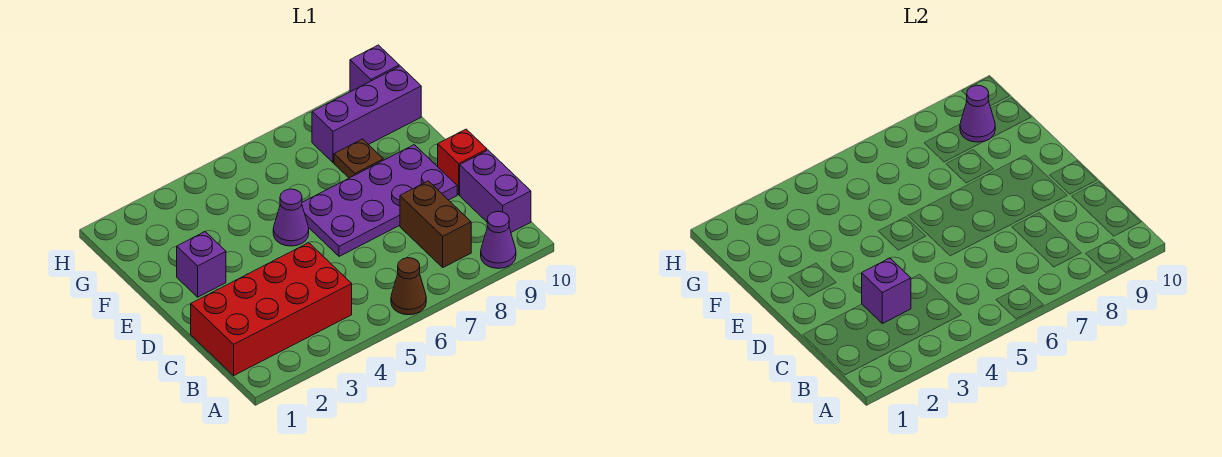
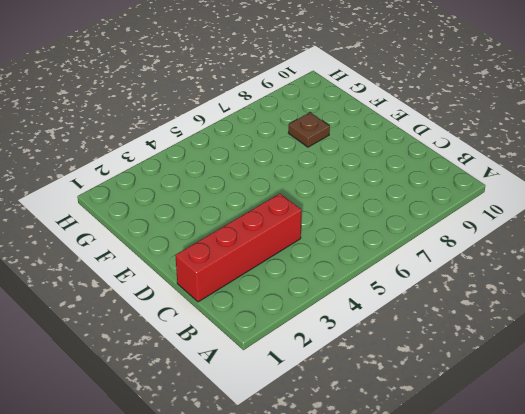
red brick C1:C4 level 1 -> red brick B1:C4 level 1
none -> brown cone A6 level 1
none -> purple cone A9 level 1
none -> brown brick B8:C8 level 1

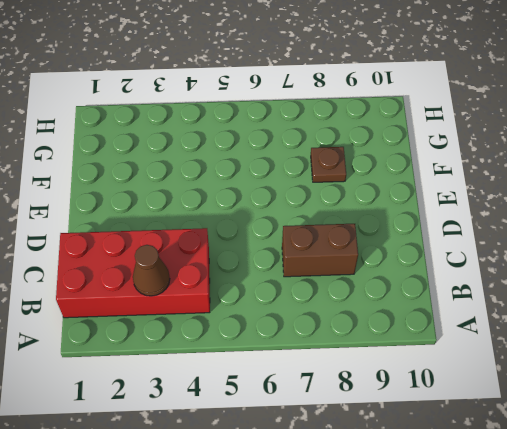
brown cone B3 level 2 -> brown cone A6 level 1
brown brick C7:C8 level 1 -> brown brick B8:C8 level 1
none -> purple cone A9 level 1
none -> purple brick B10:C10 level 1
none -> purple plate D6:E9 level 1

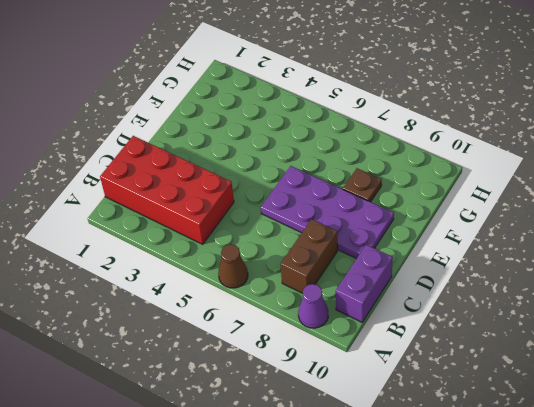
none -> red brick D10 level 1
none -> purple brick E2 level 1
none -> purple cone E5 level 1

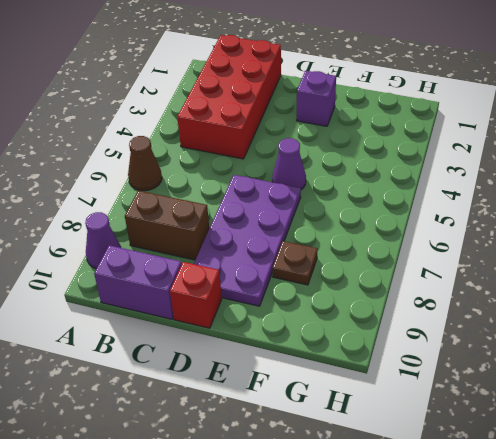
none -> purple brick G8:G10 level 1
none -> purple brick H10 level 1
none -> purple brick C3 level 2

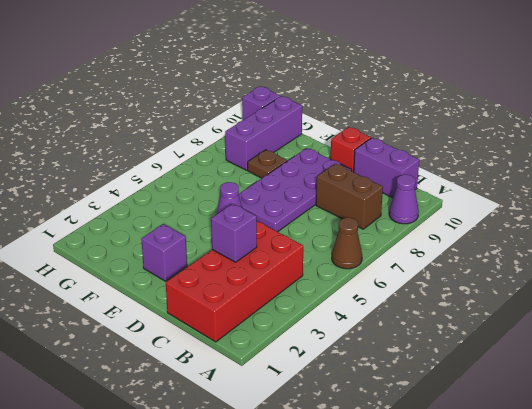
none -> purple cone G9 level 2

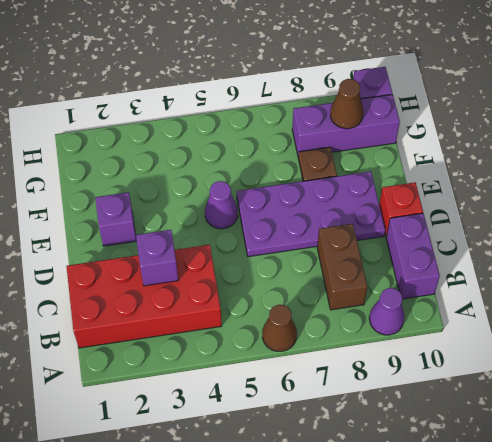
brown cone G9 level 2 -> purple cone G9 level 2

